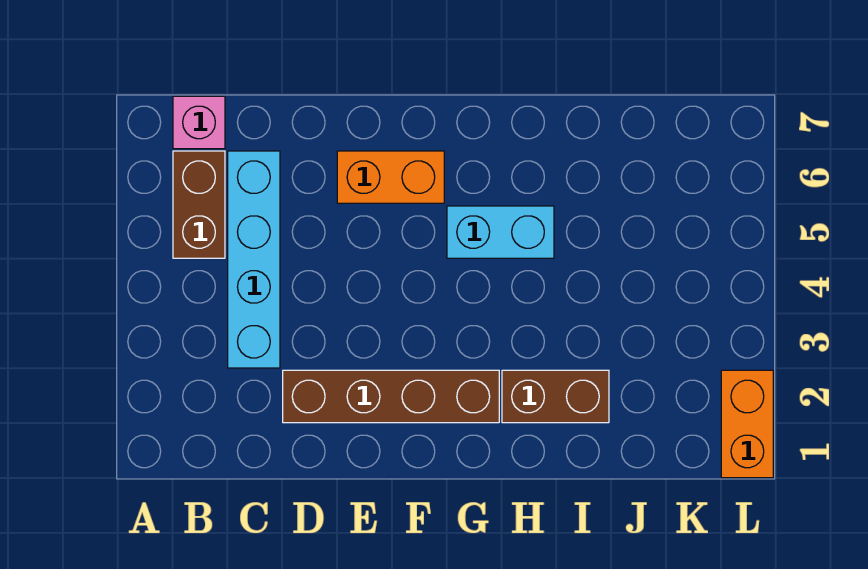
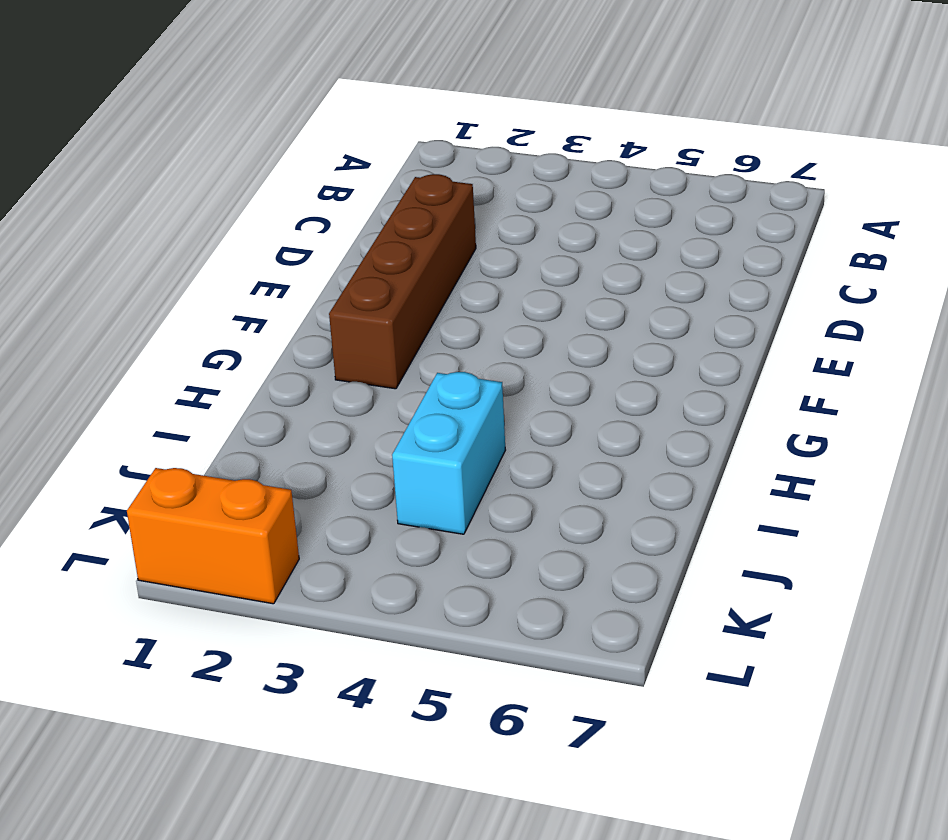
cyan brick I4:J4 level 1 -> cyan brick G5:H5 level 1
none -> brown brick B5:B6 level 1
none -> pink brick B7 level 1

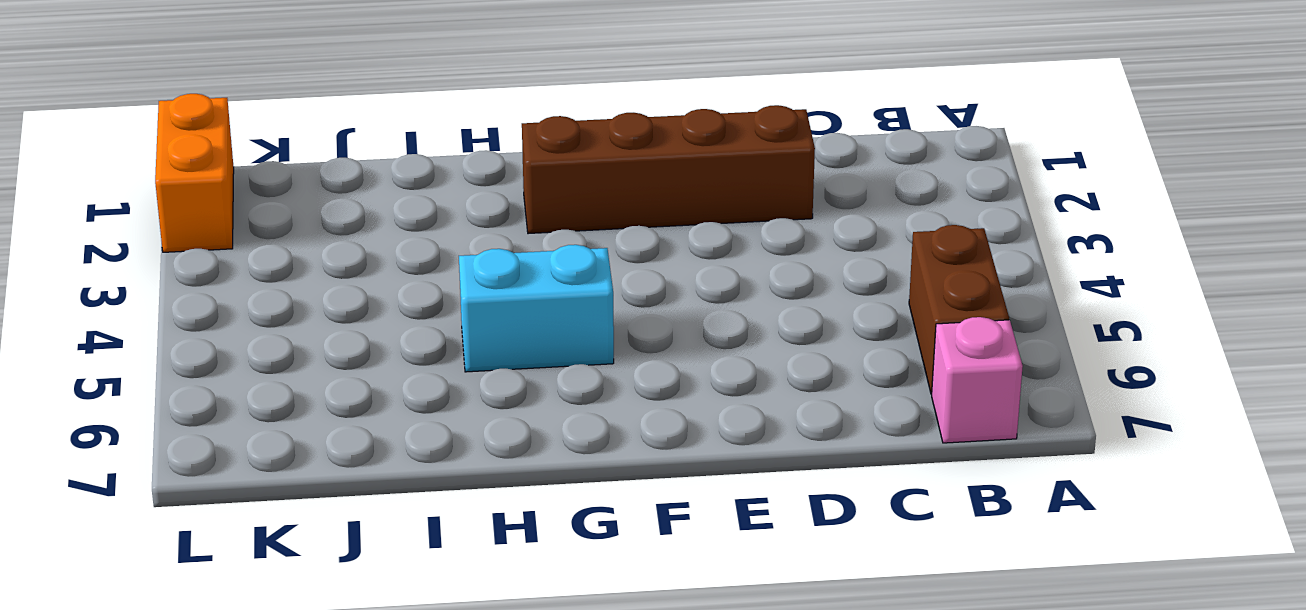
none -> cyan brick C3:C6 level 1
none -> orange brick E6:F6 level 1

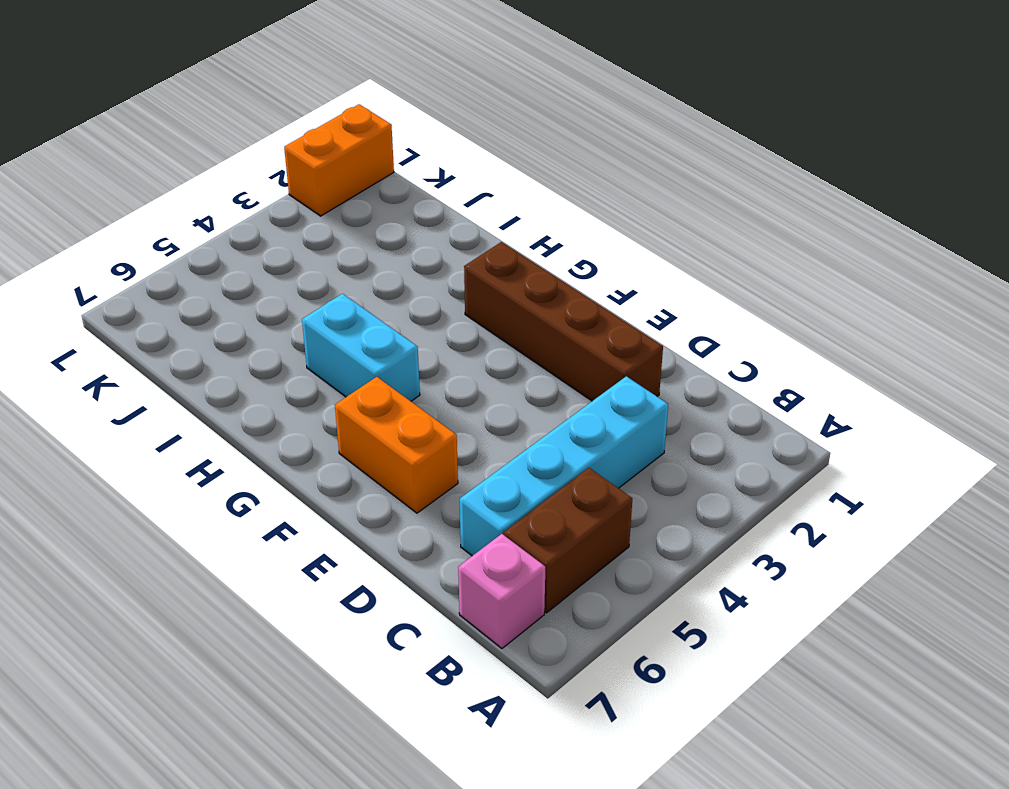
none -> brown brick H2:I2 level 1

